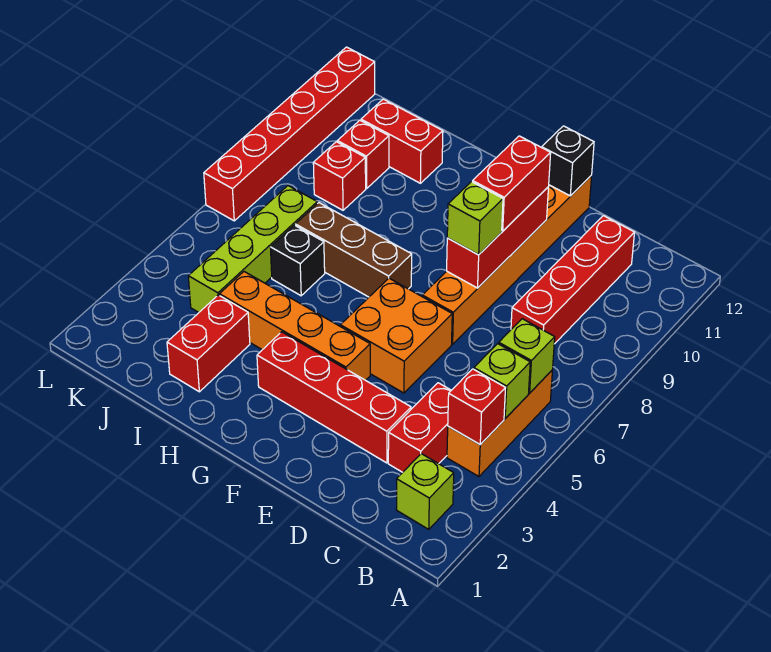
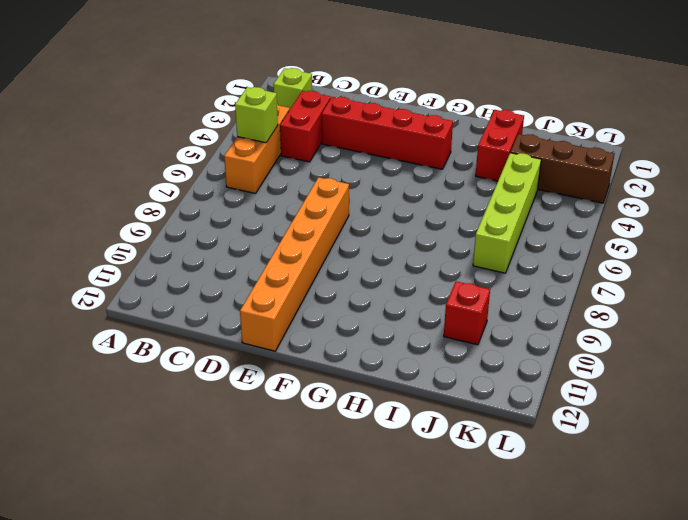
brown brick J3:L3 level 1 -> brown brick G7:I7 level 1
none -> red brick C8:C11 level 1
none -> orange brick E5:F6 level 1
none -> orange brick F4:I4 level 1

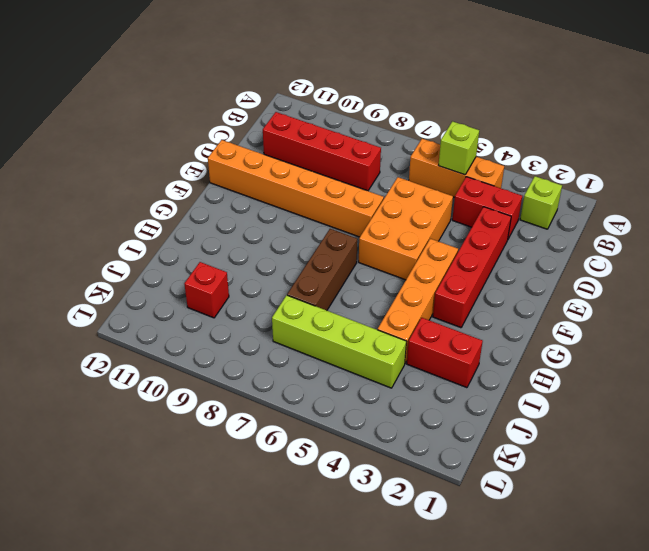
orange brick D5:F6 level 1 -> orange brick E5:F6 level 1
none -> black brick I6 level 1
none -> red brick I11:J11 level 1
none -> red brick J9 level 1

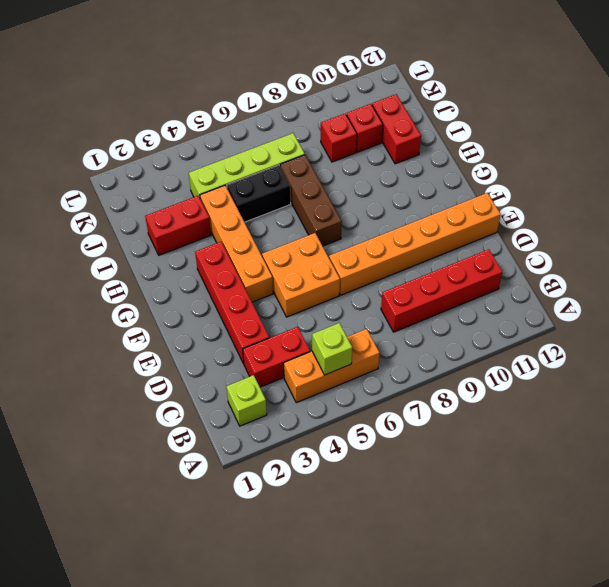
black brick I5:I6 level 1 -> black brick I6 level 1
none -> red brick L7:L12 level 1
none -> red brick B4 level 2
none -> lime brick B6 level 2

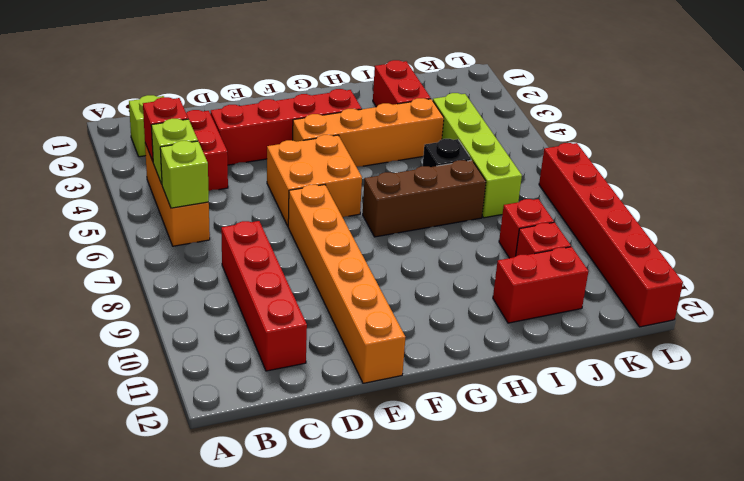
none -> red brick E8:E10 level 2
none -> black brick E12 level 2
none -> lime brick E8 level 3

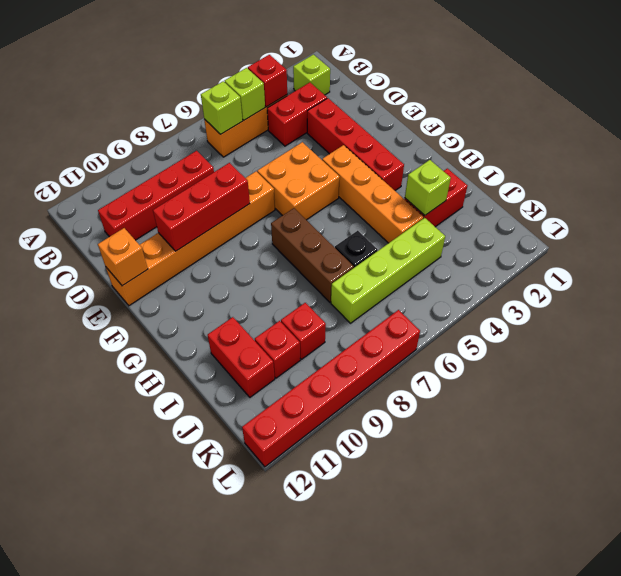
orange brick E12 level 2 -> black brick E12 level 2
lime brick I3 level 2 -> lime brick E8 level 3
none -> red brick E9:E10 level 3

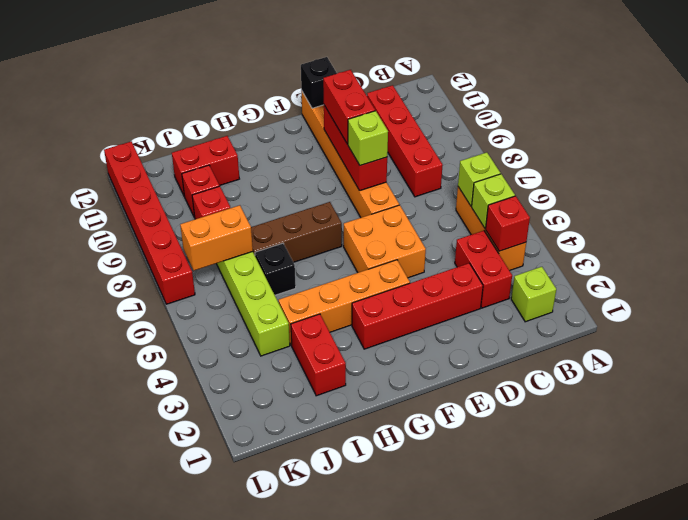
orange brick J7:K7 level 2 -> none

